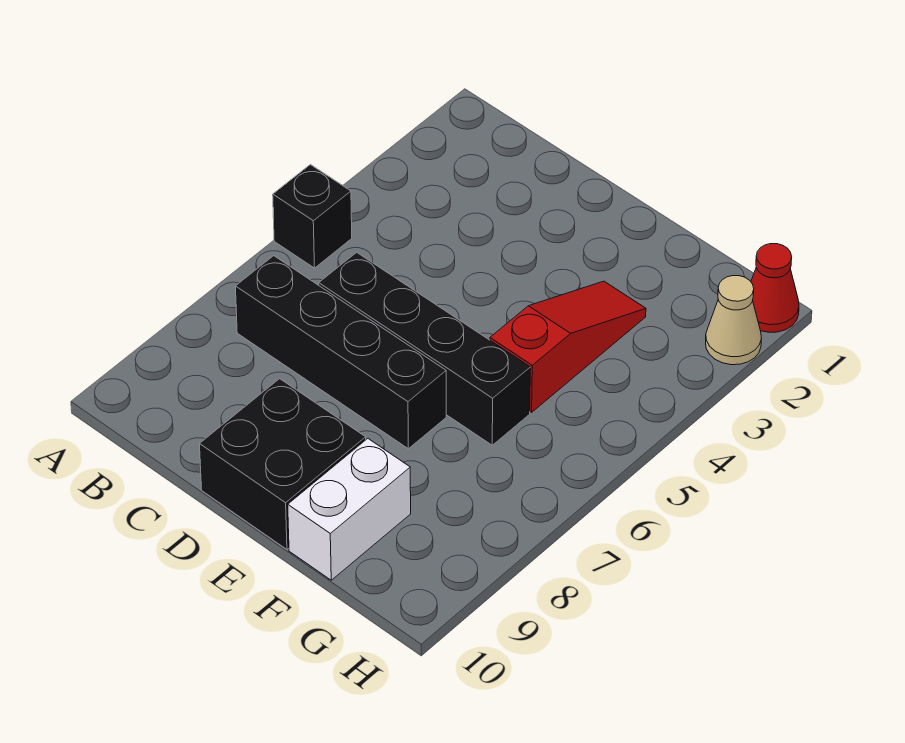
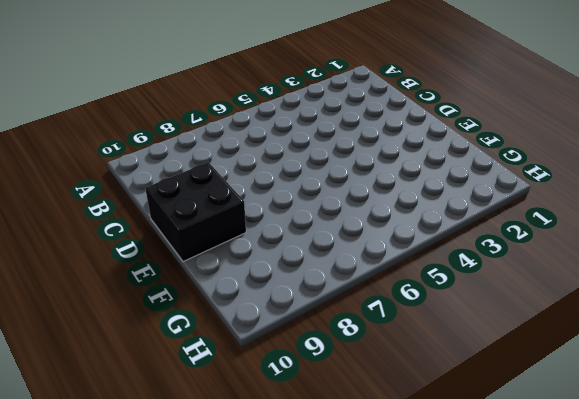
none -> black brick A5 level 1
none -> black brick B7:E7 level 1

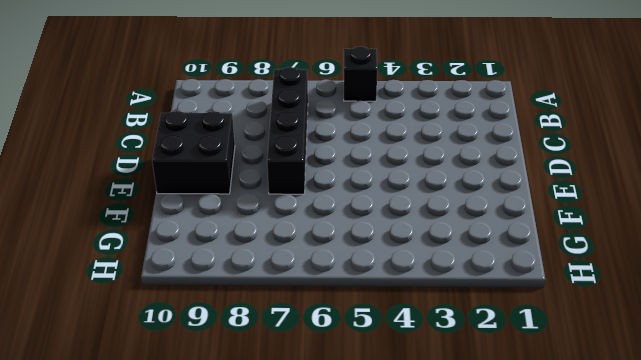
none -> black brick C6:F6 level 1
none -> red slope F3:F5 level 1 top 5

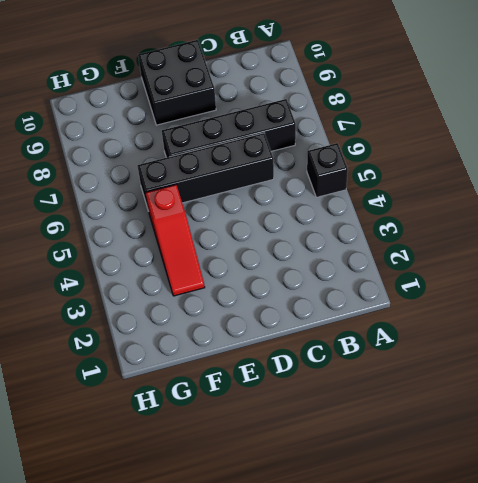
none -> white brick F9:F10 level 1
none -> red cone H1 level 1

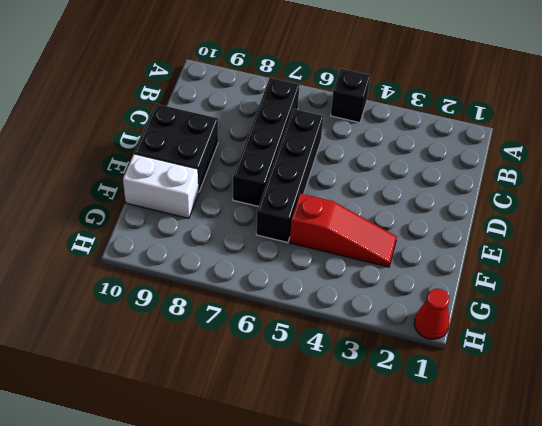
none -> tan cone H2 level 1

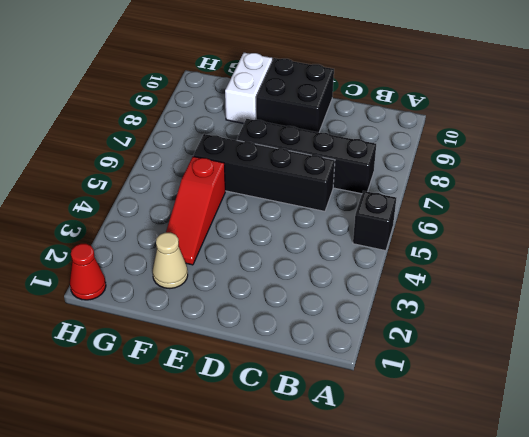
tan cone F2 level 1 -> tan cone H2 level 1

